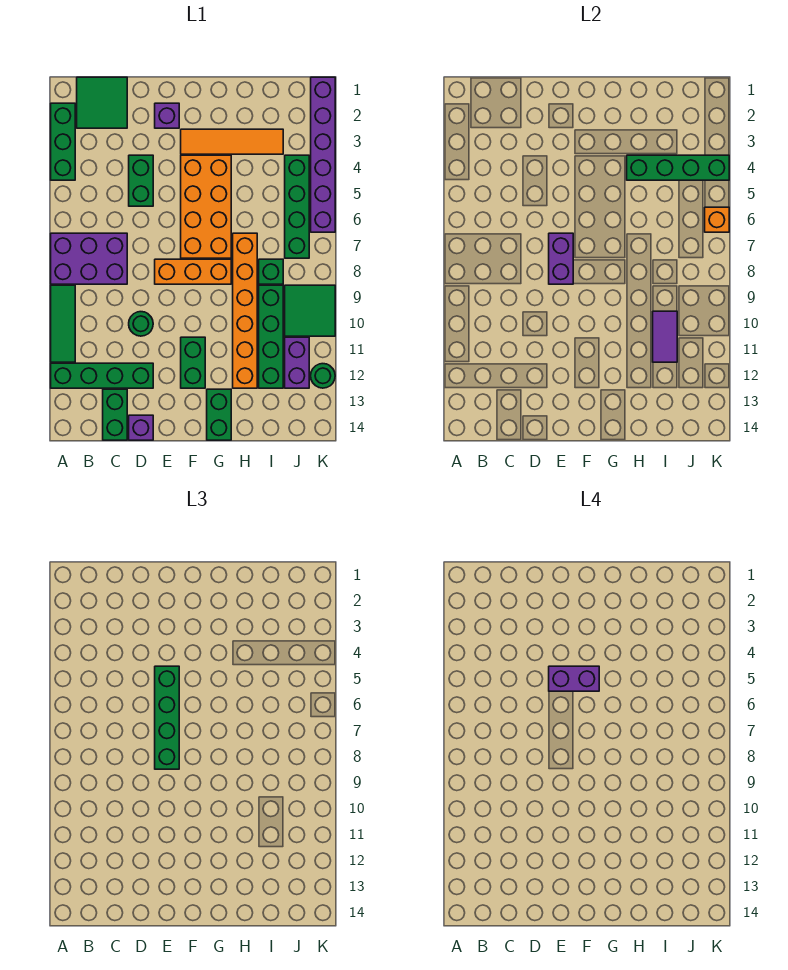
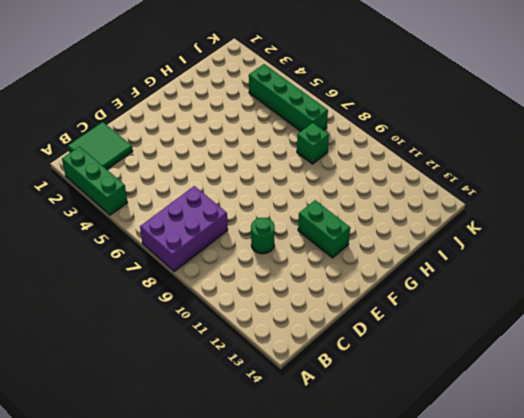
none -> green tile A9:A11 level 1
none -> green brick A12:D12 level 1
none -> green brick C13:C14 level 1

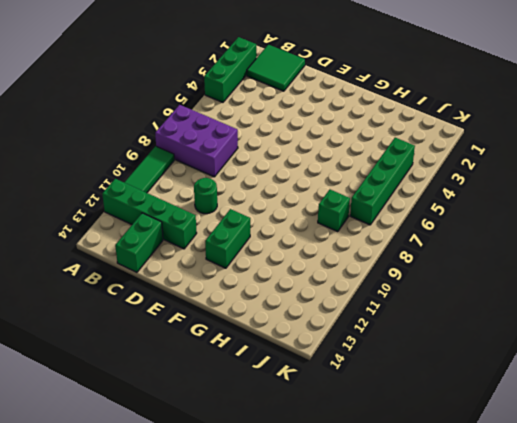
none -> green brick D4:D5 level 1
none -> purple brick D14 level 1
none -> purple brick E2 level 1

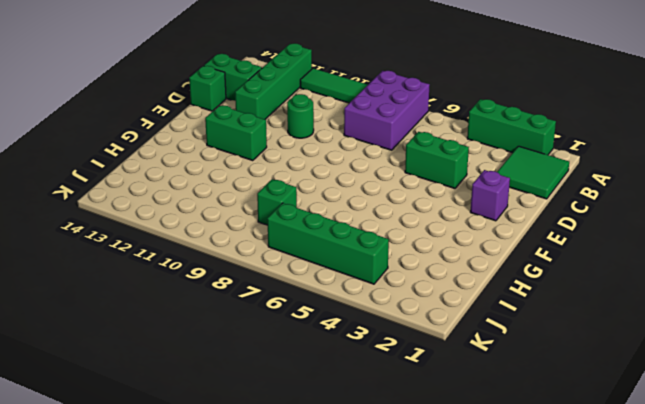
green brick D14 level 1 -> purple brick D14 level 1
none -> orange brick E8:G8 level 1
none -> orange tile F3:I3 level 1
none -> orange brick F4:G7 level 1

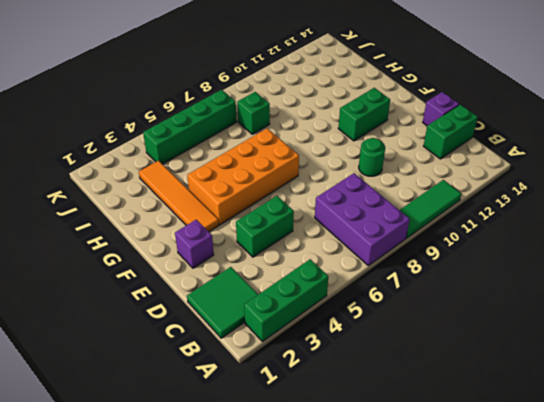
none -> green brick A12:D12 level 1
none -> orange brick E8:G8 level 1
none -> green brick G13:G14 level 1

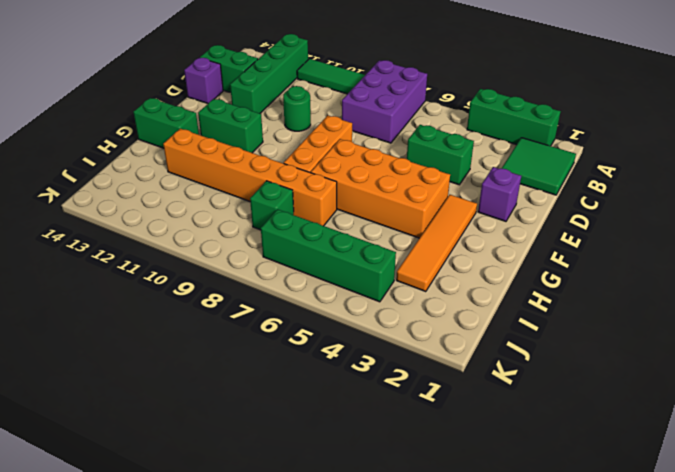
none -> green brick I9:I12 level 1
none -> green tile J9:K10 level 1
none -> purple brick J11:J12 level 1

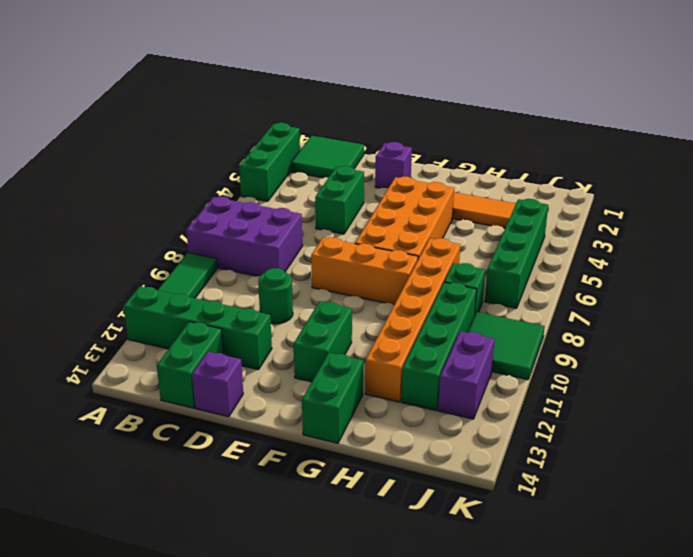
none -> purple brick K1:K6 level 1
none -> green round brick K12 level 1
none -> purple brick E7:E8 level 2

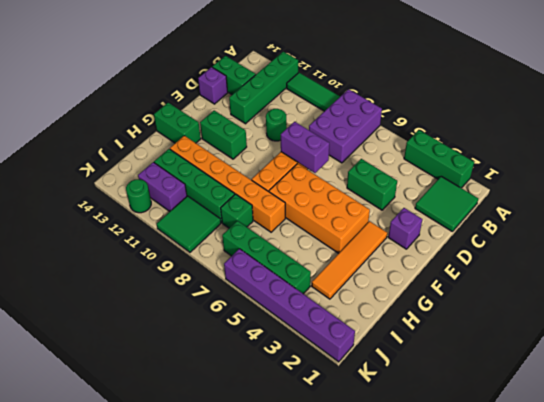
none -> green brick H4:K4 level 2
none -> purple tile I10:I11 level 2
none -> orange brick K6 level 2

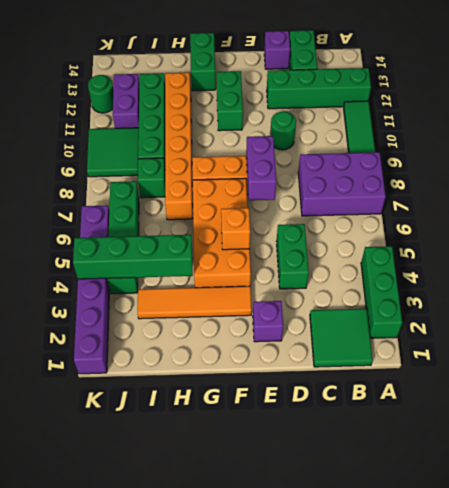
orange brick F5 level 2 -> orange brick K6 level 2
none -> purple tile I10:I11 level 2
none -> green brick E5:E8 level 3
none -> purple brick E5:F5 level 4

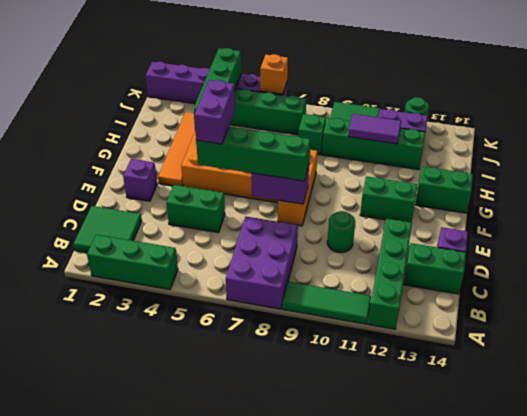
none -> orange brick H7:H12 level 1

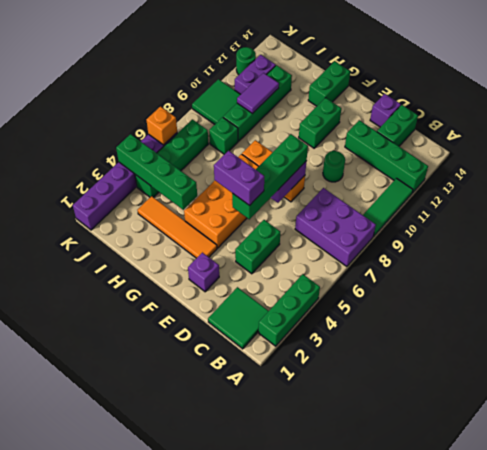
none -> orange brick H7:H12 level 1

